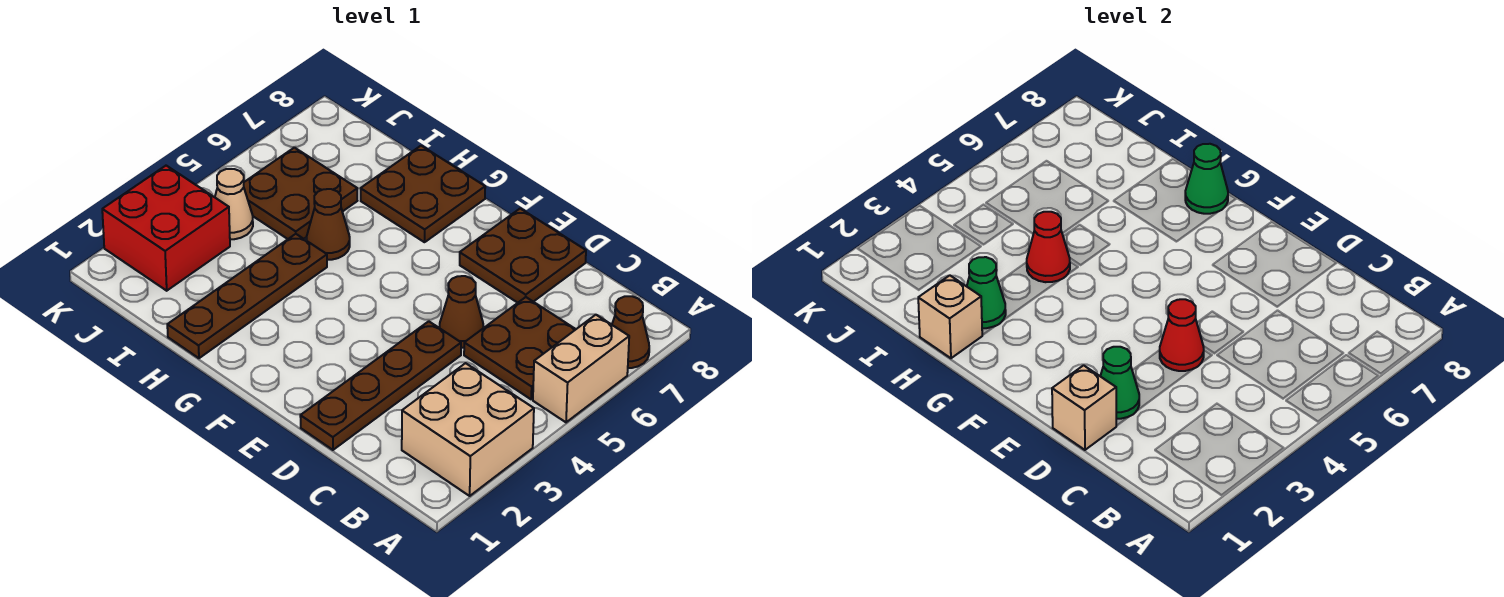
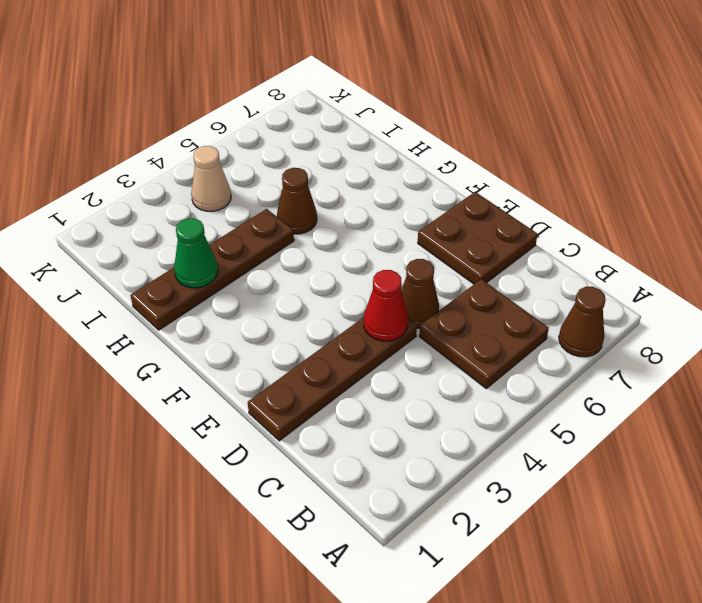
none -> tan brick A2:B3 level 1
none -> tan brick A5:A6 level 1
none -> brown plate G7:H8 level 1

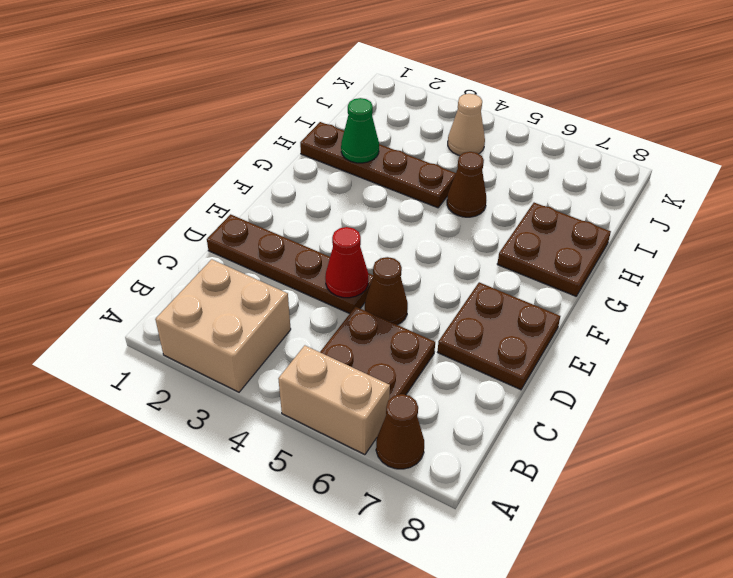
none -> brown plate I5:J6 level 1
none -> red brick J2:K3 level 1
none -> tan brick D1 level 2

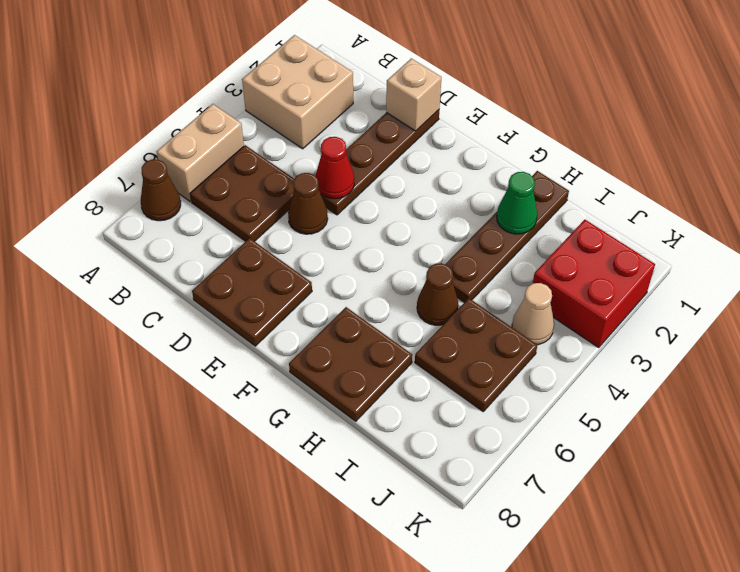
none -> green cone D2 level 2
none -> green cone G8 level 2
none -> tan brick H1 level 2

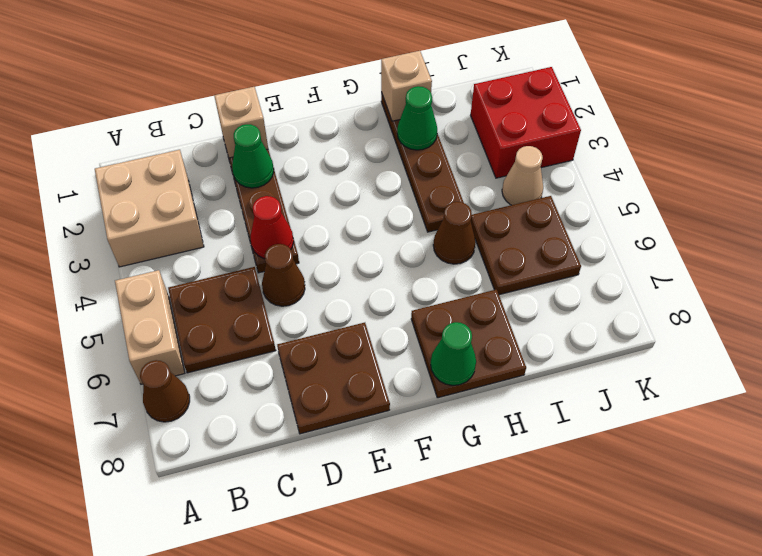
none -> red cone H4 level 2

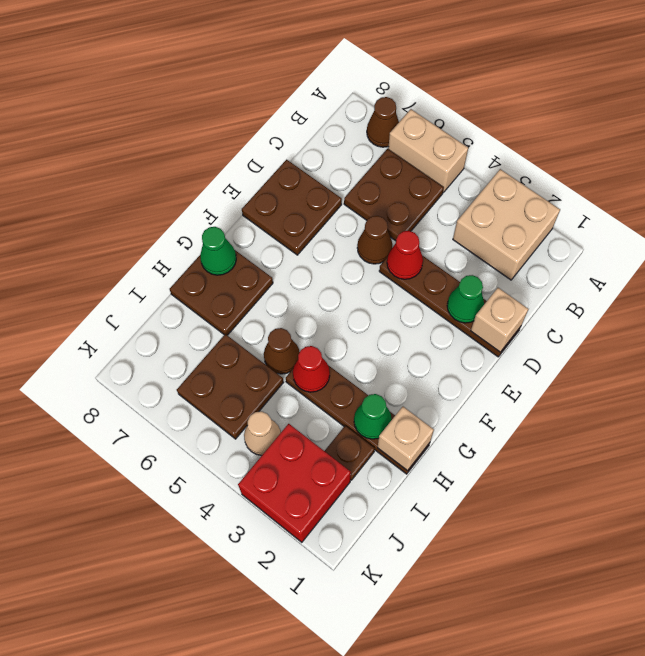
brown plate I2 level 1 -> none

